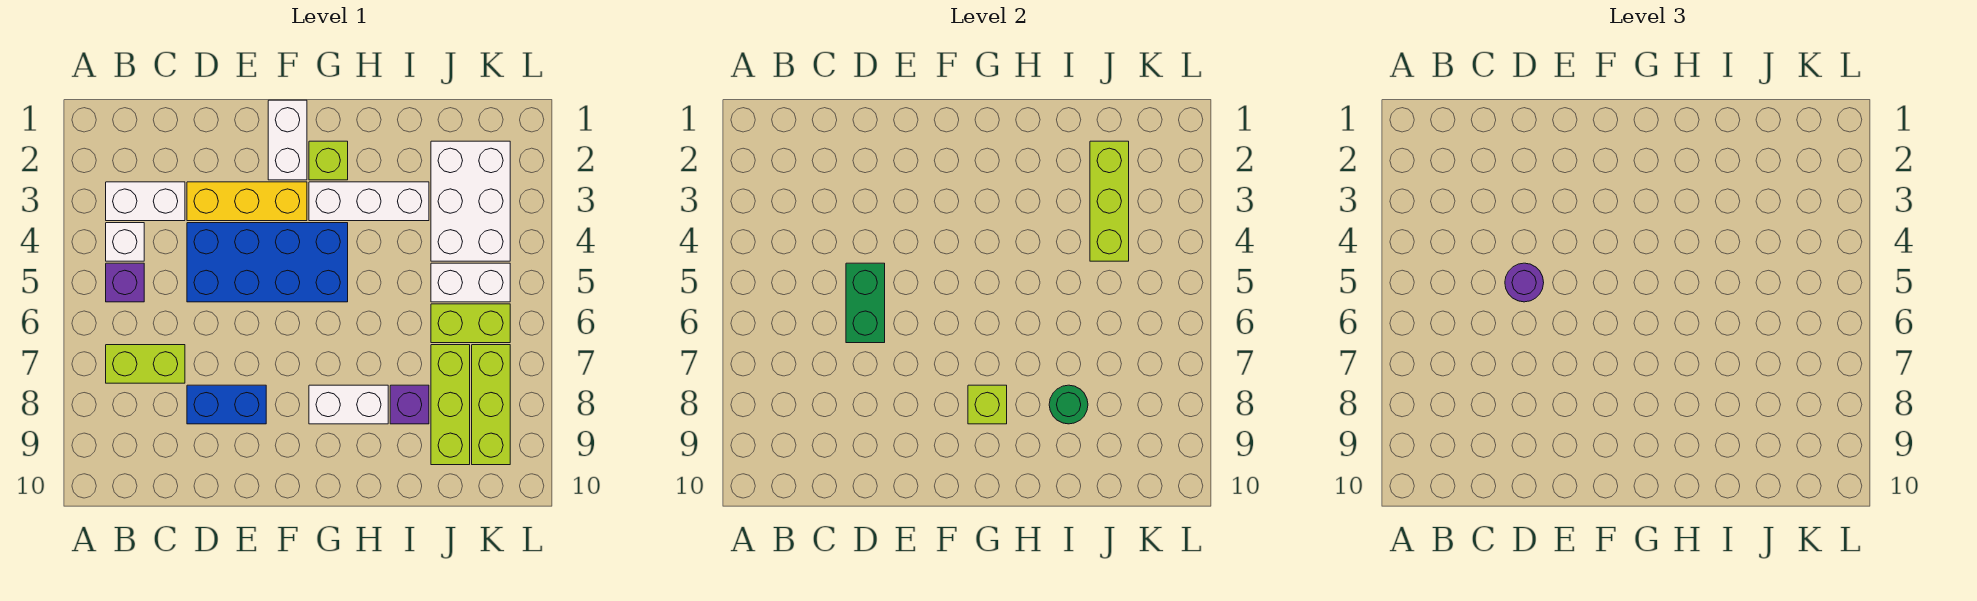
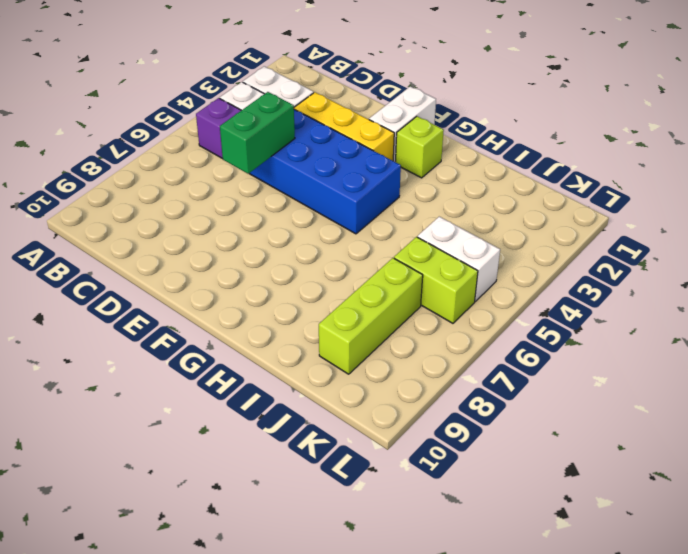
none -> lime brick B7:C7 level 1
none -> blue brick D8:E8 level 1
none -> white brick G3:I3 level 1

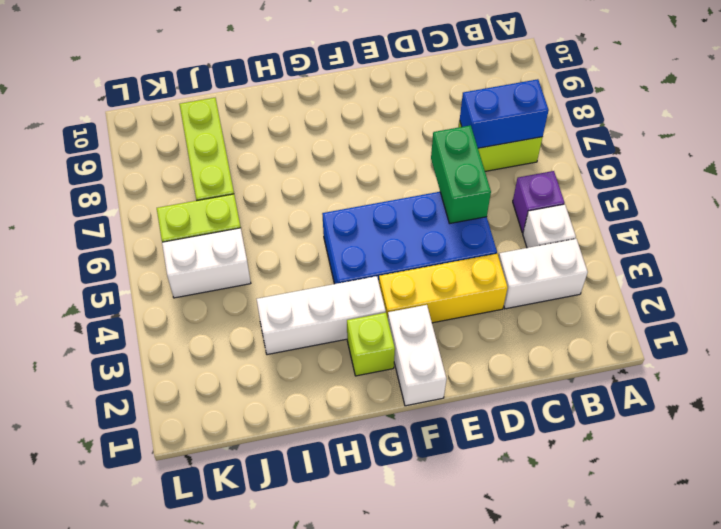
blue brick B7:C7 level 2 -> blue brick D8:E8 level 1
none -> white brick G8:H8 level 1
none -> purple brick I8 level 1
none -> white brick J2:K4 level 1

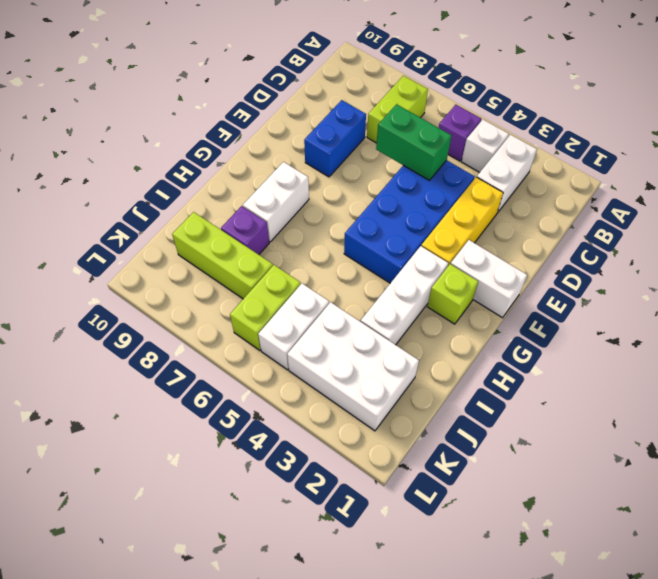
none -> lime brick K7:K9 level 1
none -> lime brick G8 level 2
none -> green round brick I8 level 2

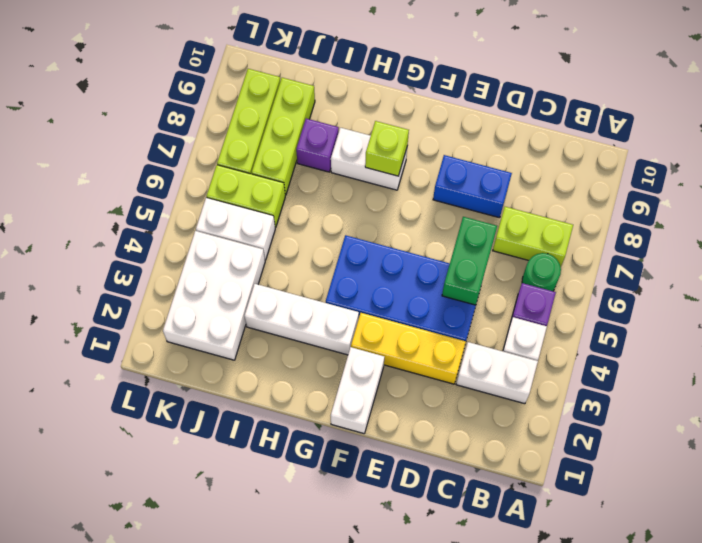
green round brick B6 level 1 -> green round brick I8 level 2
none -> lime brick G2 level 1
none -> lime brick J2:J4 level 2
none -> purple round brick D5 level 3

